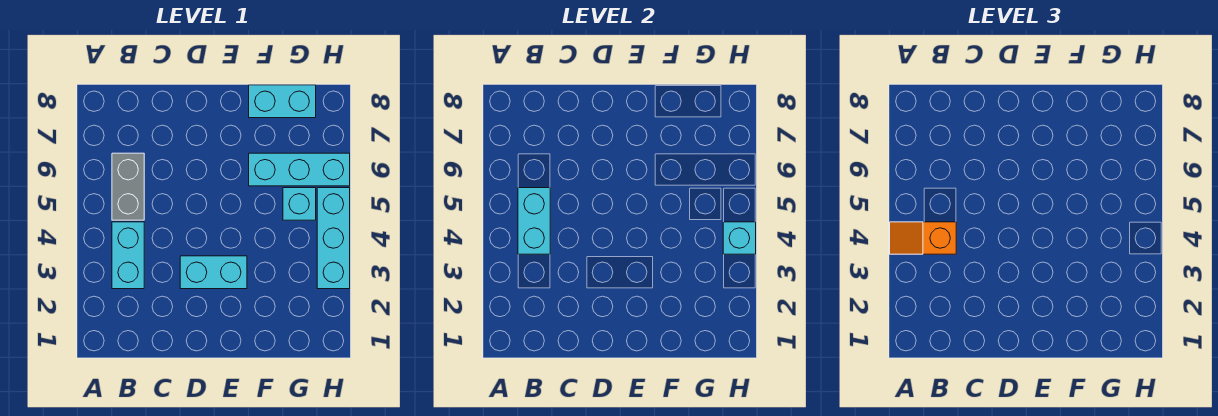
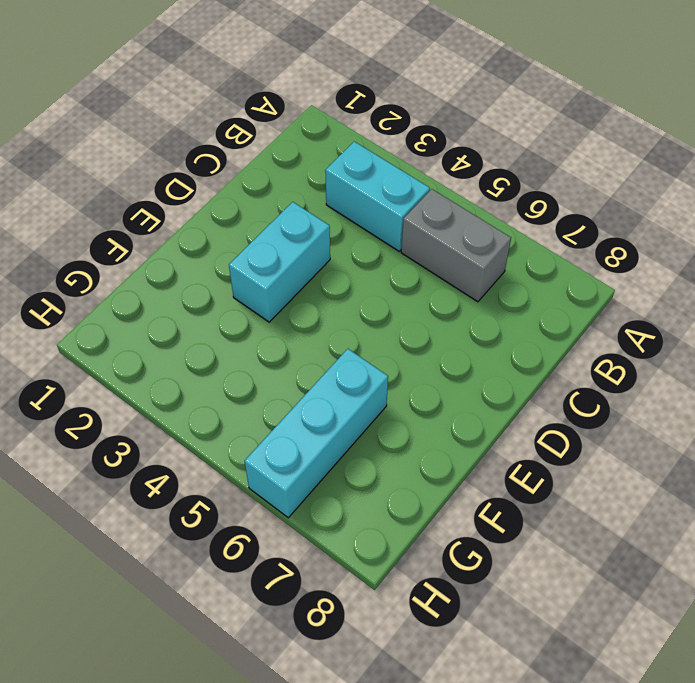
none -> cyan brick F8:G8 level 1
none -> cyan brick G5 level 1

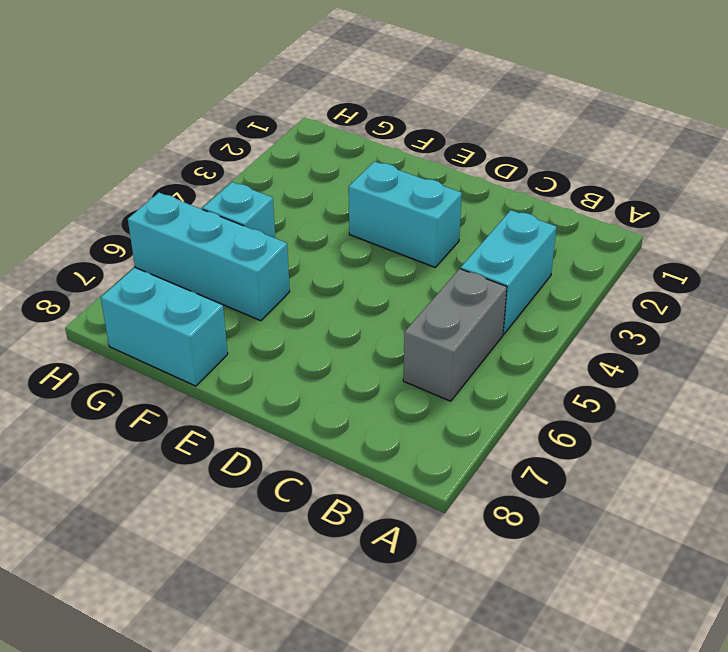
none -> cyan brick H3:H5 level 1
none -> cyan brick B4:B5 level 2

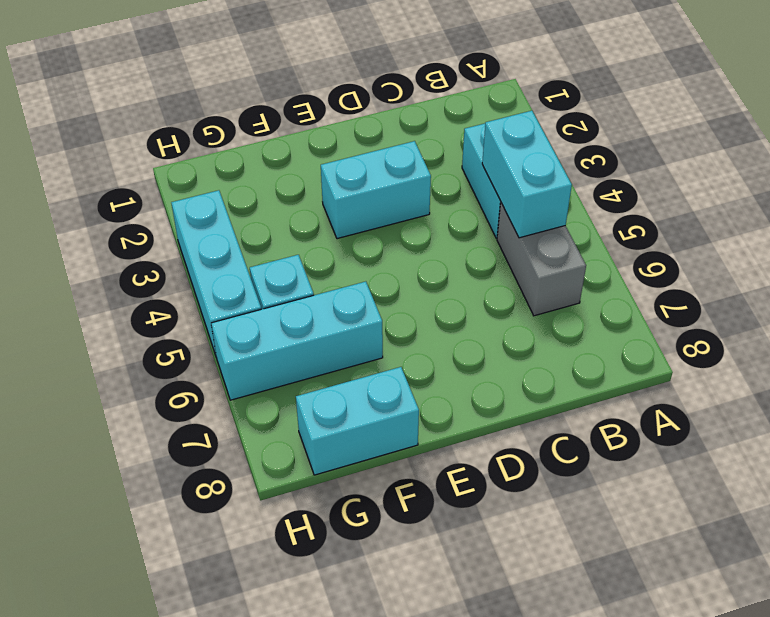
none -> cyan brick H4 level 2
none -> orange slope A4:B4 level 3 top B

